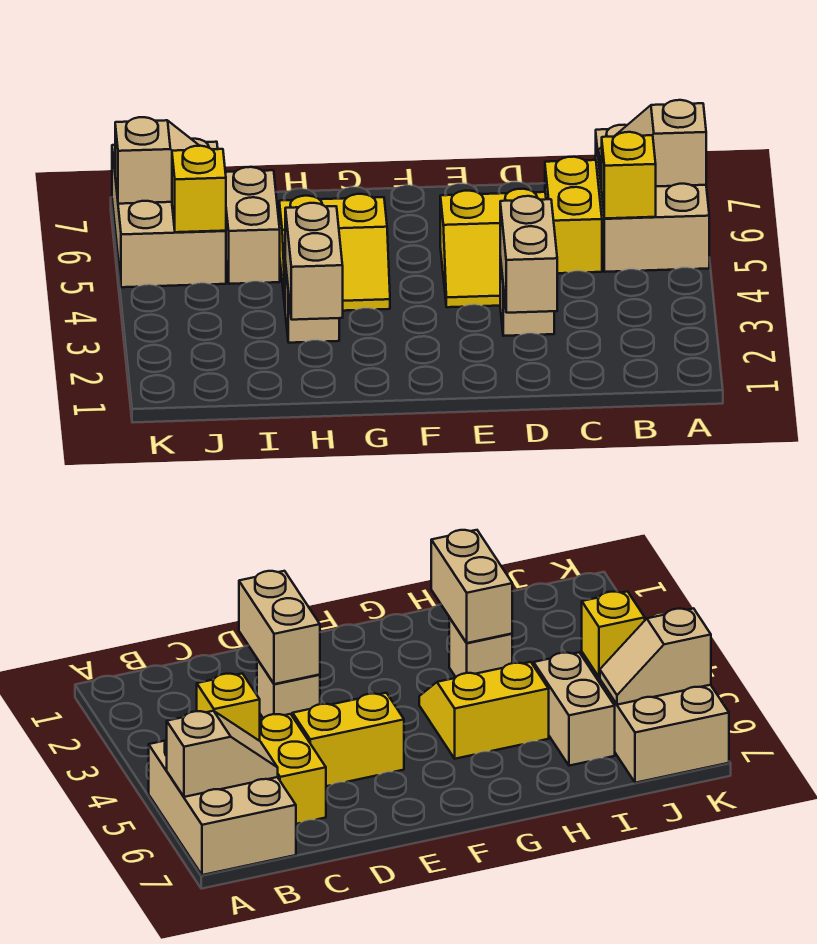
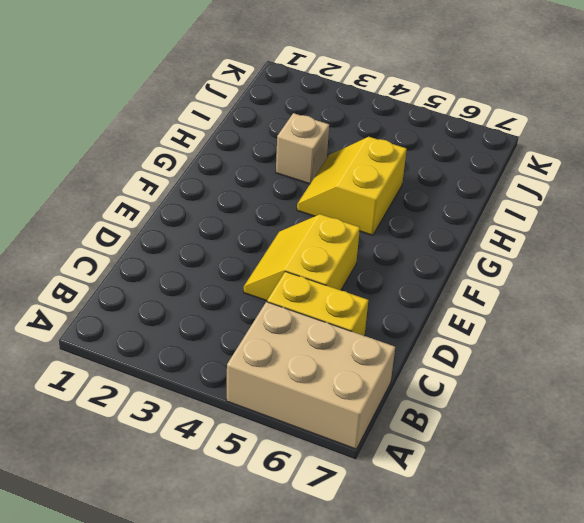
none -> tan brick D3 level 1
none -> tan brick I5:I6 level 1
none -> tan brick J5:K7 level 1

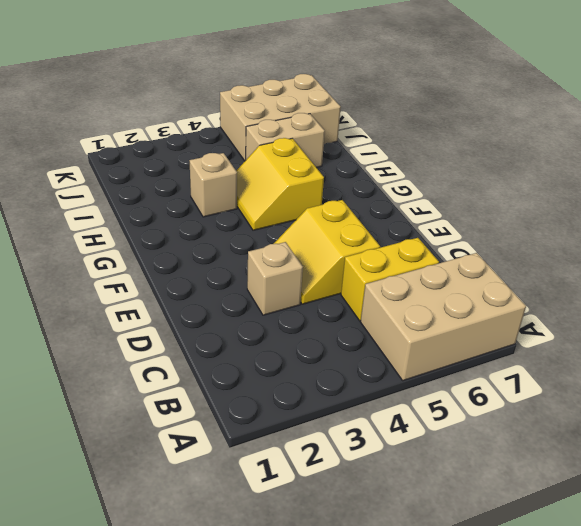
none -> tan slope A6:B6 level 2 top A
none -> yellow brick B5 level 2
none -> tan brick D2:D3 level 2

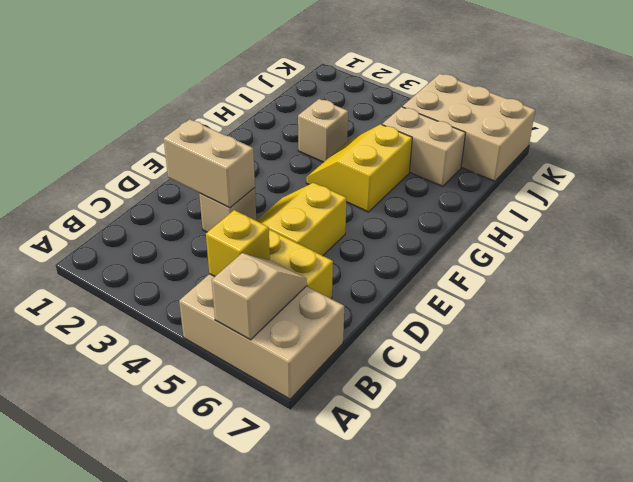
none -> tan brick H2:H3 level 2
none -> yellow brick J5 level 2
none -> tan slope J6:K6 level 2 top K

